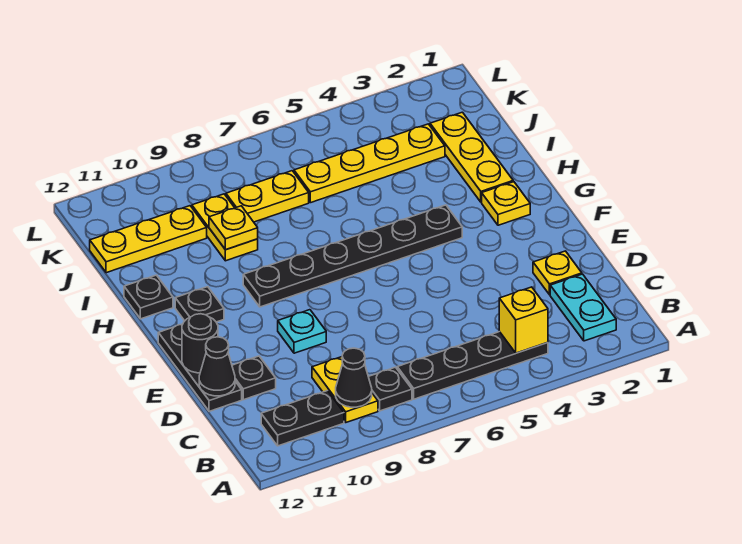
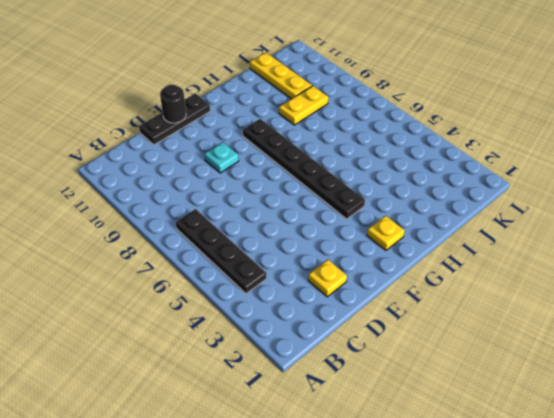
none -> cyan plate B2:C2 level 1
none -> black plate B8 level 1
none -> yellow plate B9:C9 level 1

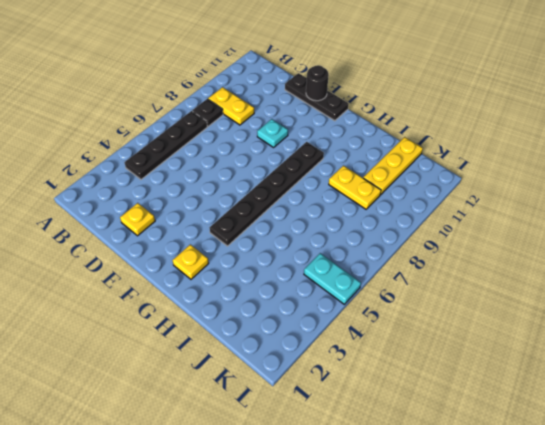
cyan plate K5:L5 level 1 -> cyan plate B2:C2 level 1
none -> black plate B10:B11 level 1
none -> black plate D11 level 1
none -> black plate G11 level 1

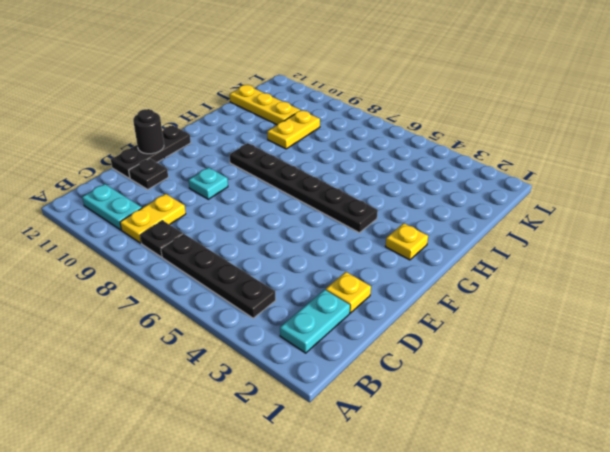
cyan plate B10:B11 level 1 -> black plate B10:B11 level 1
none -> black plate G11 level 1
none -> yellow plate H2:J2 level 1
none -> black plate H12 level 1

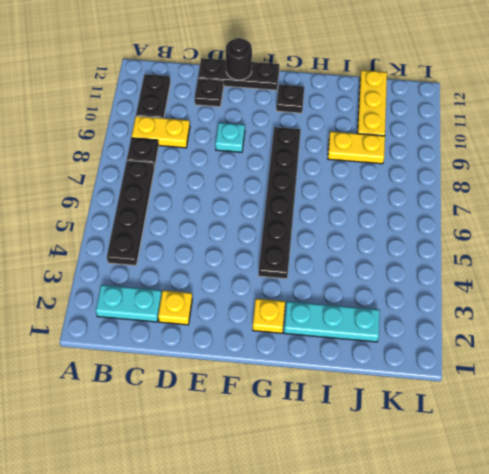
cyan plate H2:J2 level 1 -> yellow plate H2:J2 level 1
none -> black plate H12 level 1
none -> yellow plate J3:J6 level 1
none -> yellow plate J7:J8 level 1

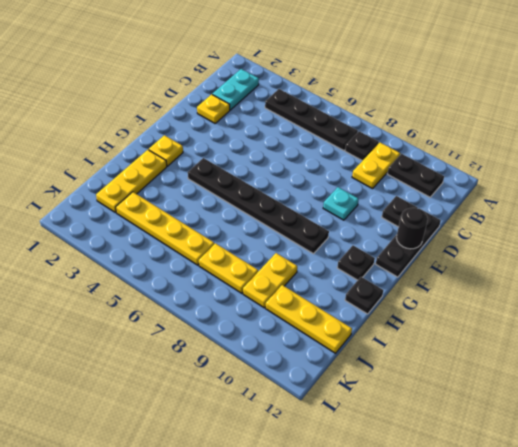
none -> yellow brick B4 level 2
none -> black cone B9 level 2
none -> black cone D12 level 2

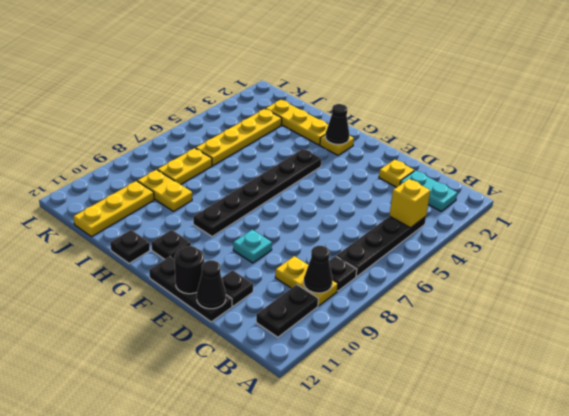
black cone G2 level 2 -> none
none -> yellow plate I9 level 2

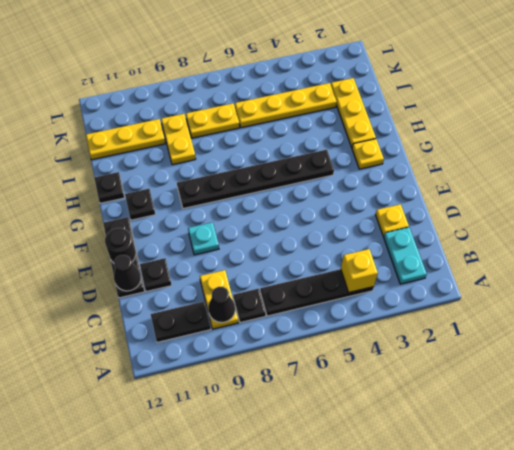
none -> yellow plate I9 level 2

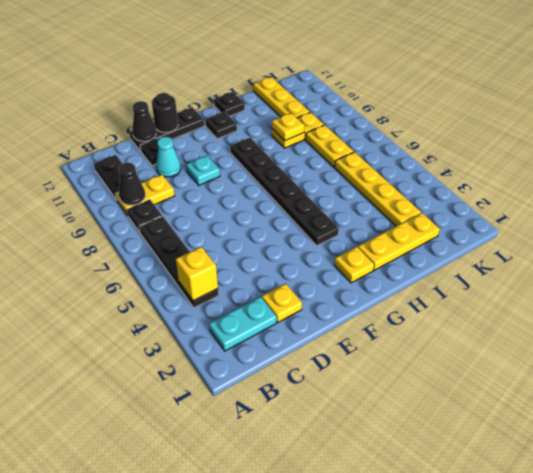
cyan cone D10 level 1 -> none

